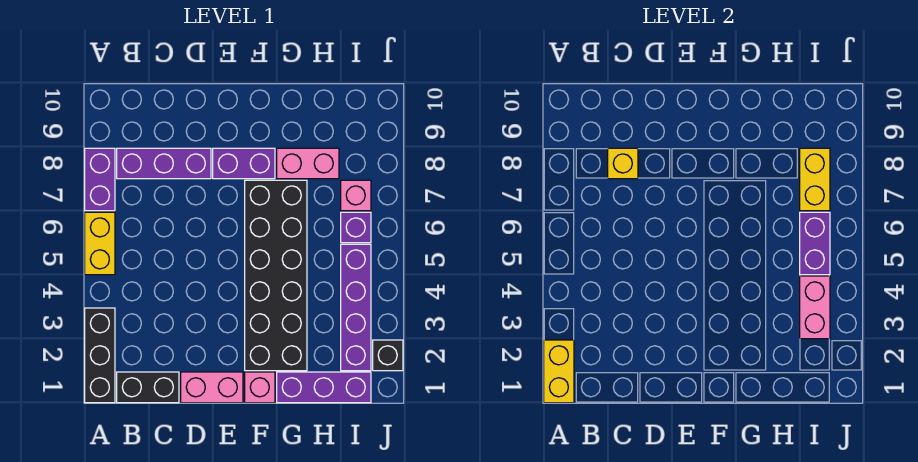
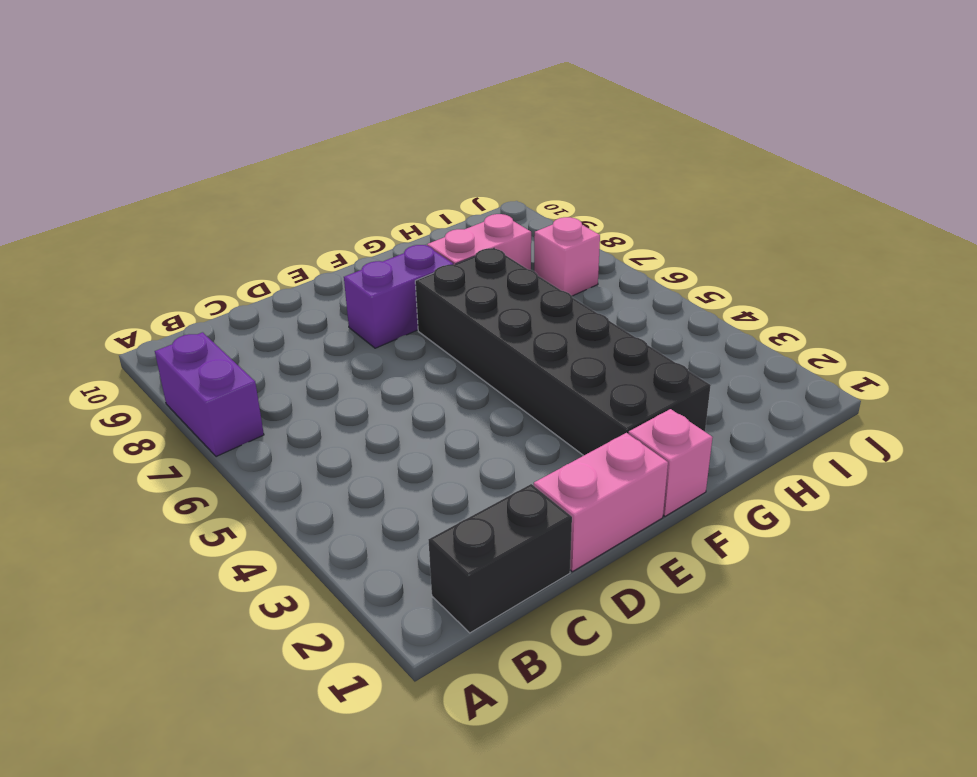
none -> black brick A1:A3 level 1
none -> yellow brick A5:A6 level 1
none -> purple brick B8:D8 level 1

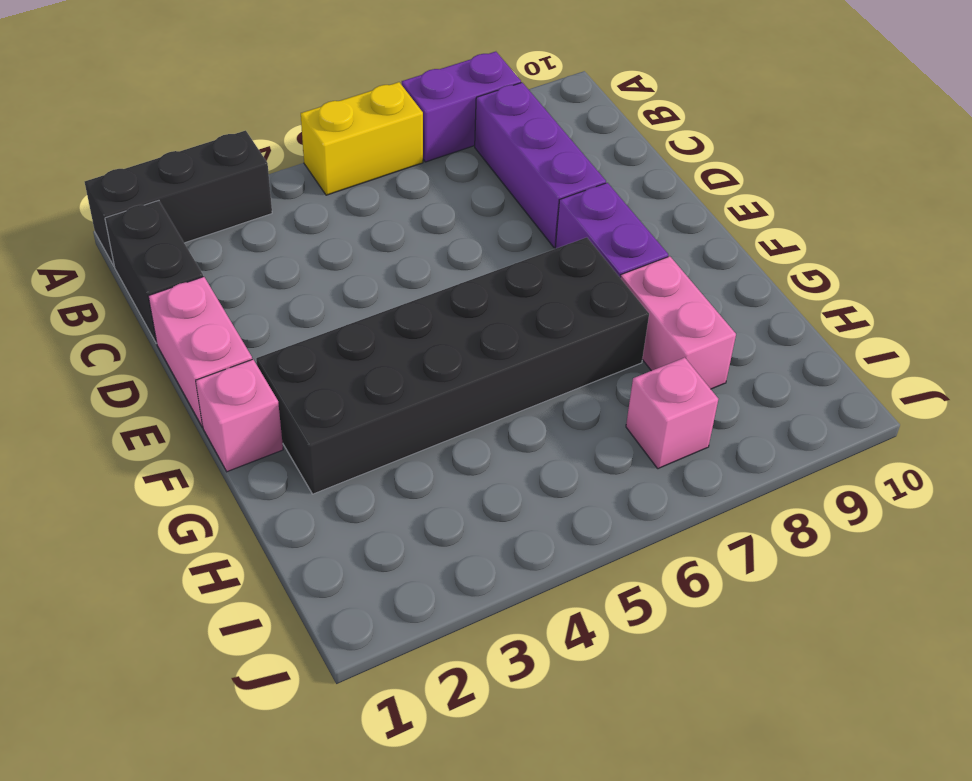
none -> purple brick G1:I1 level 1
none -> purple brick I2:I5 level 1
none -> purple brick I6 level 1

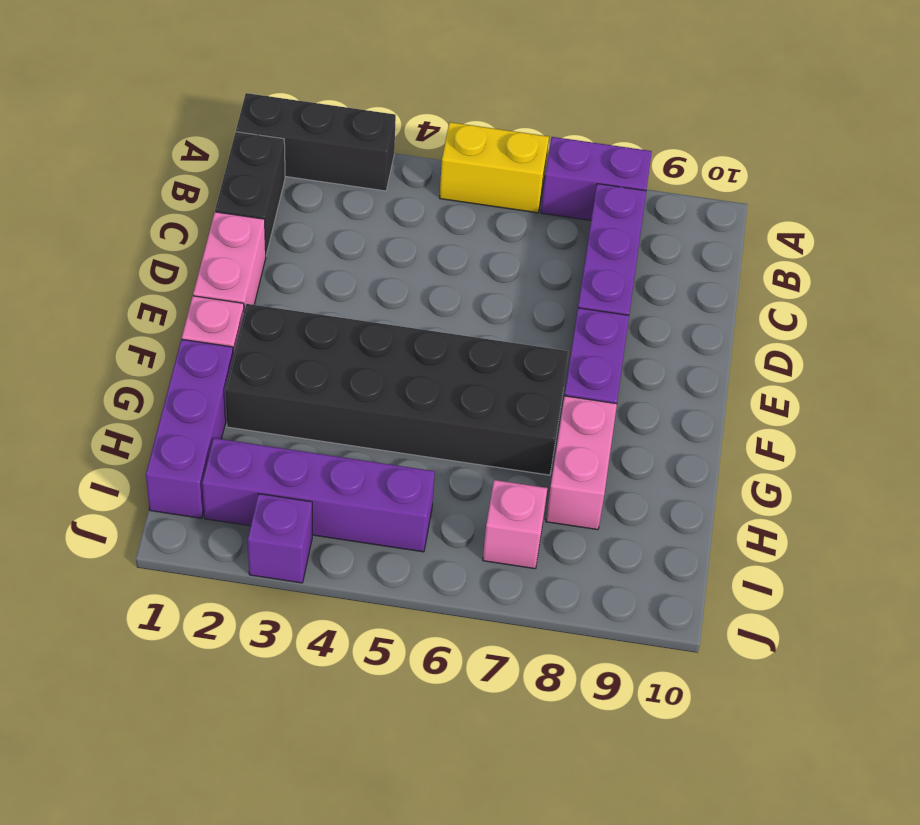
purple brick J3 level 1 -> purple brick I6 level 1
none -> black brick J2 level 1
none -> yellow brick A1:A2 level 2
none -> yellow brick C8 level 2

